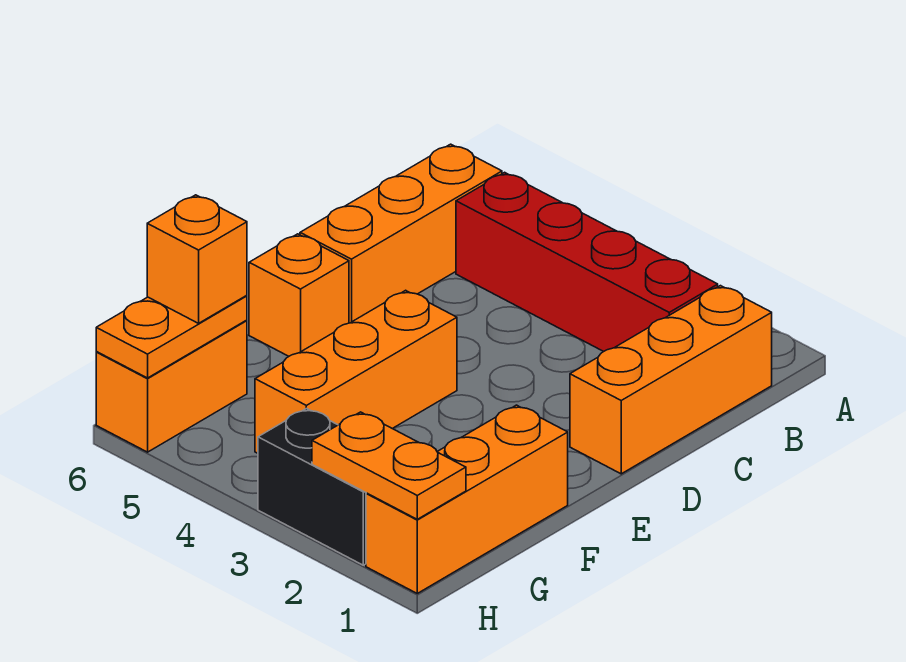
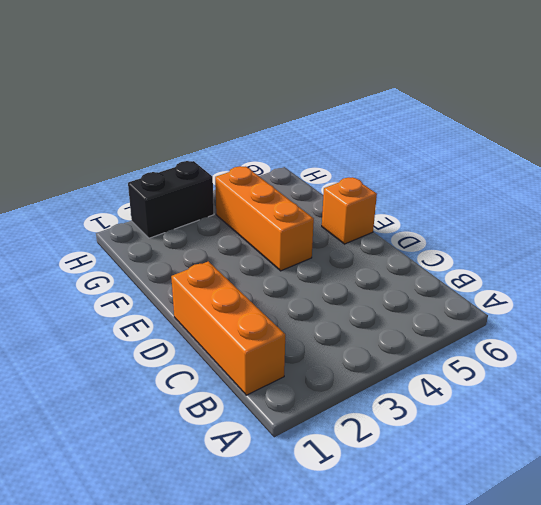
none -> red brick B2:B5 level 1
none -> orange brick B6:D6 level 1

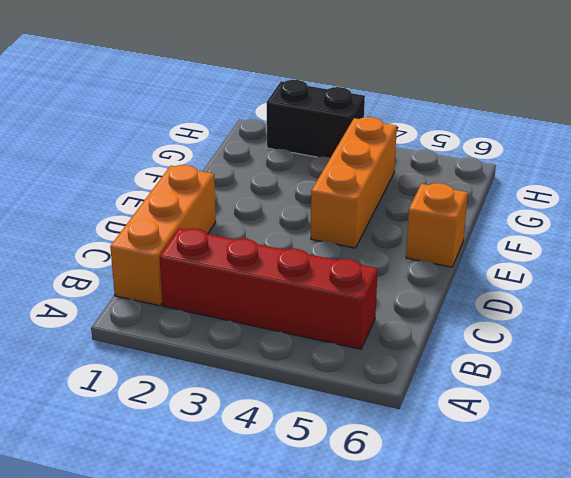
none -> orange brick B6:D6 level 1
none -> orange brick F1:H1 level 1

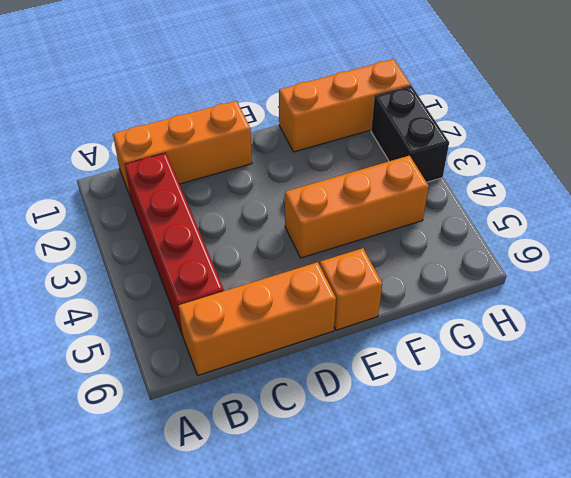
none -> orange brick G6:H6 level 1
none -> orange plate G6:H6 level 2

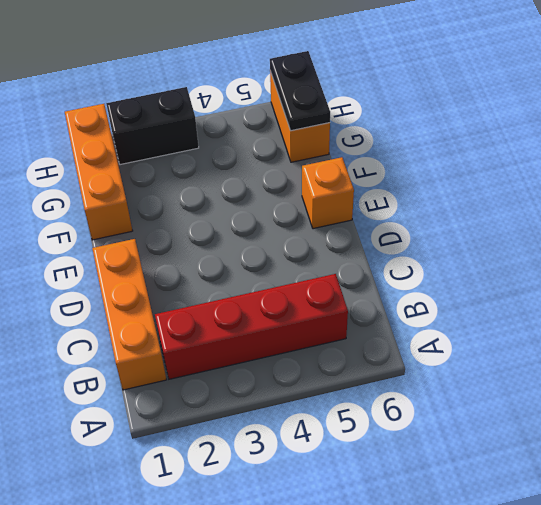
black plate G6:H6 level 2 -> orange plate G6:H6 level 2
none -> orange brick B6:D6 level 1
none -> orange brick E4:G4 level 1

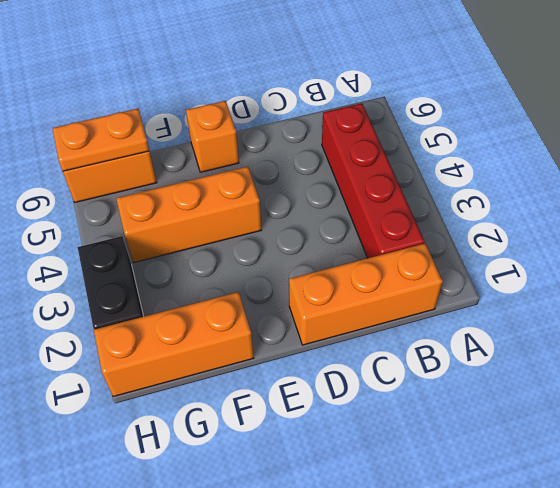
none -> orange brick B6:D6 level 1
none -> orange plate H1:H2 level 2

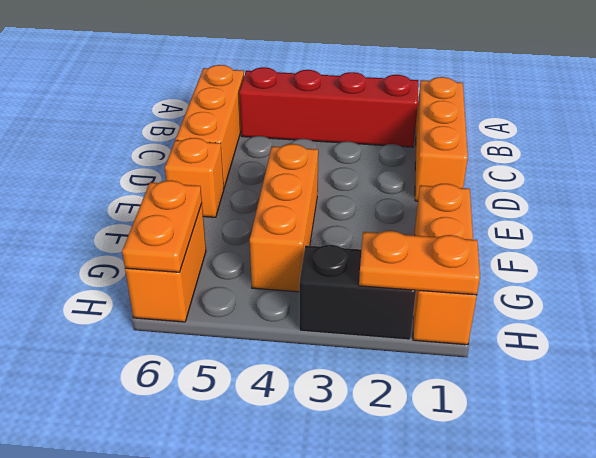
none -> orange brick G6 level 3

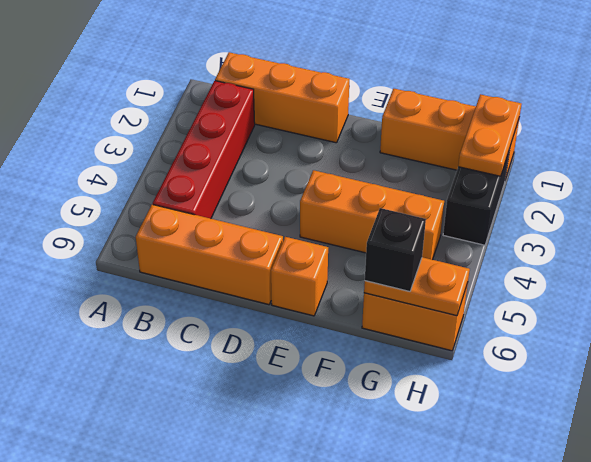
black brick G6 level 3 -> orange brick G6 level 3

